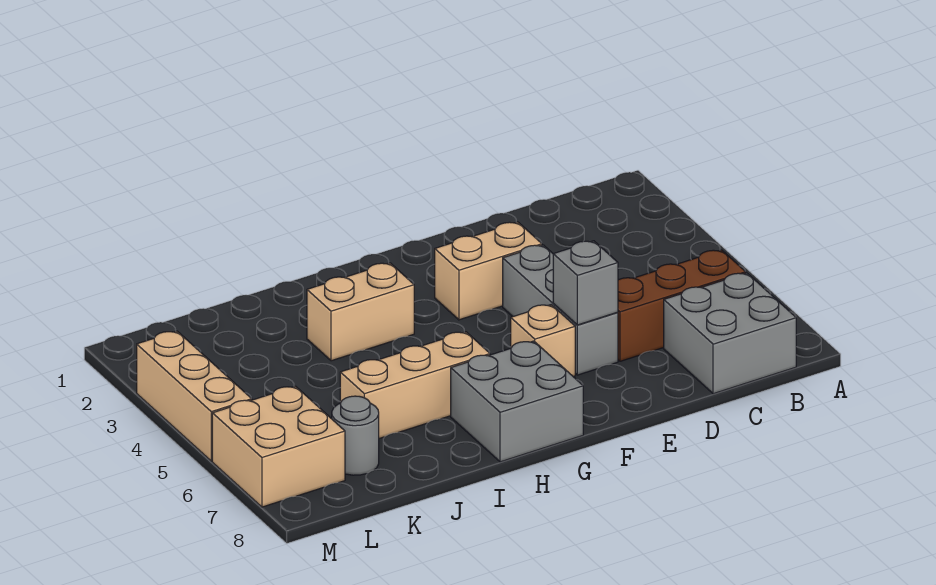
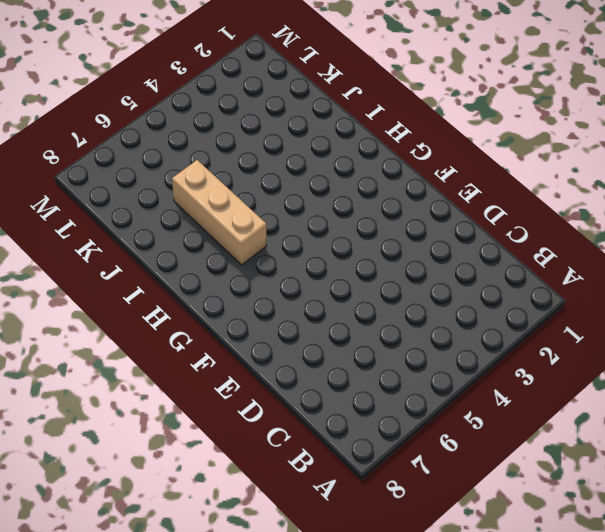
none -> brown brick B6:D6 level 1
none -> grey brick B7:C8 level 1
none -> tan brick E3:F3 level 1

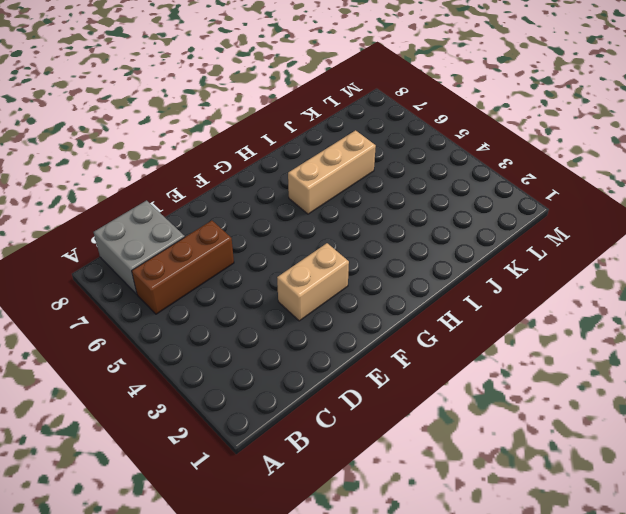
none -> grey brick E4:E6 level 1
none -> tan brick F6 level 1
none -> grey brick G7:H8 level 1

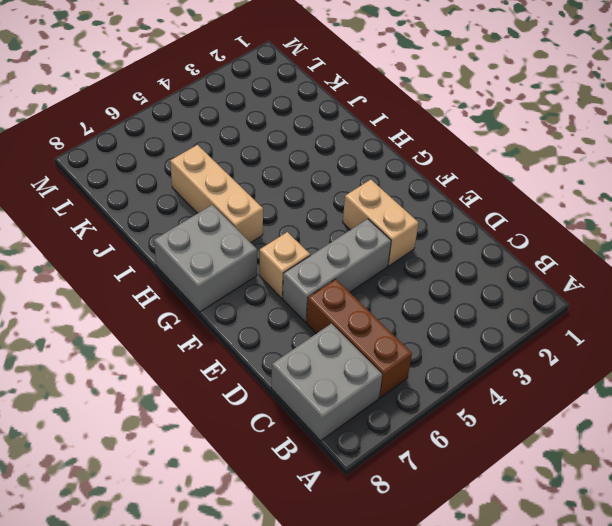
none -> tan brick H3:I3 level 1
none -> grey round brick K7 level 1
none -> tan brick L6:M7 level 1

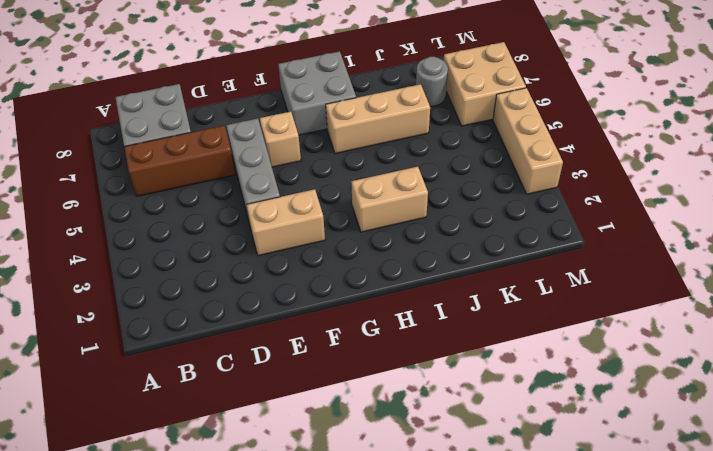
none -> grey brick E6 level 2

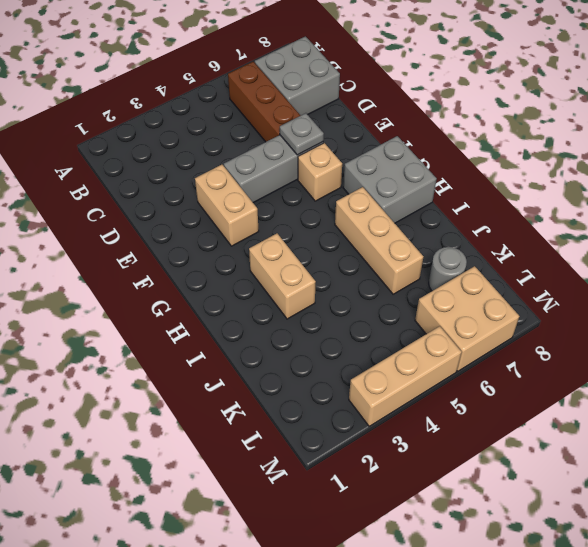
grey plate E6 level 2 -> grey brick E6 level 2

